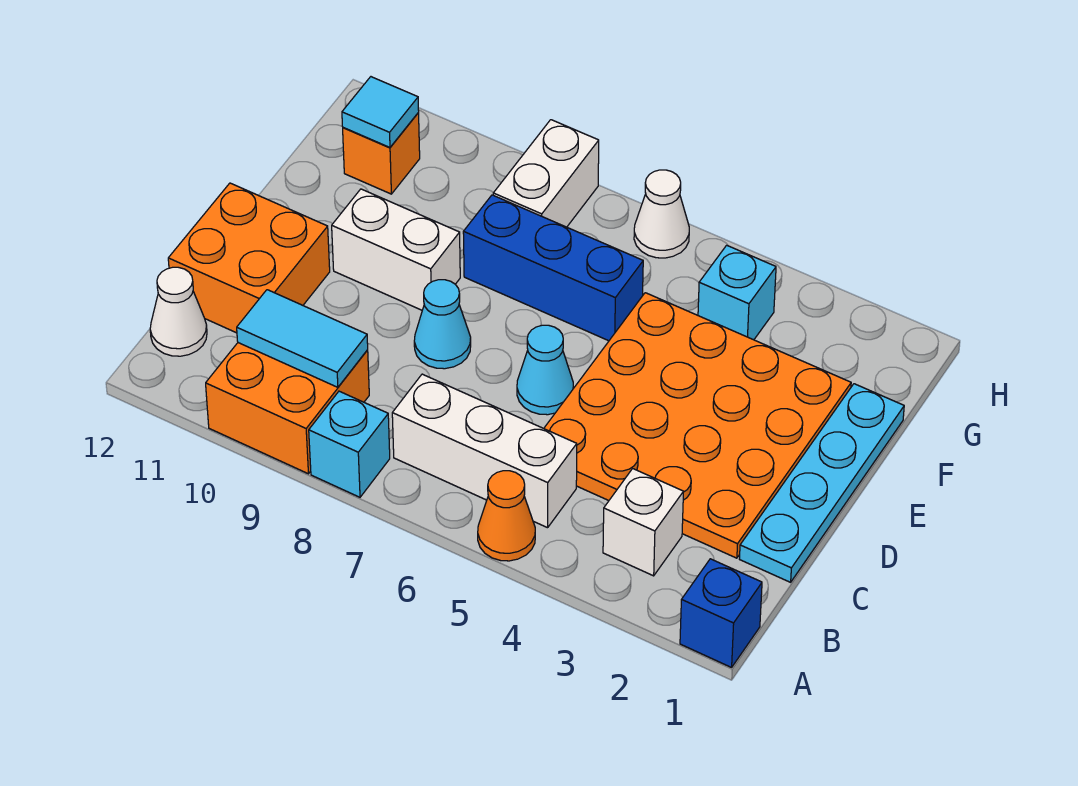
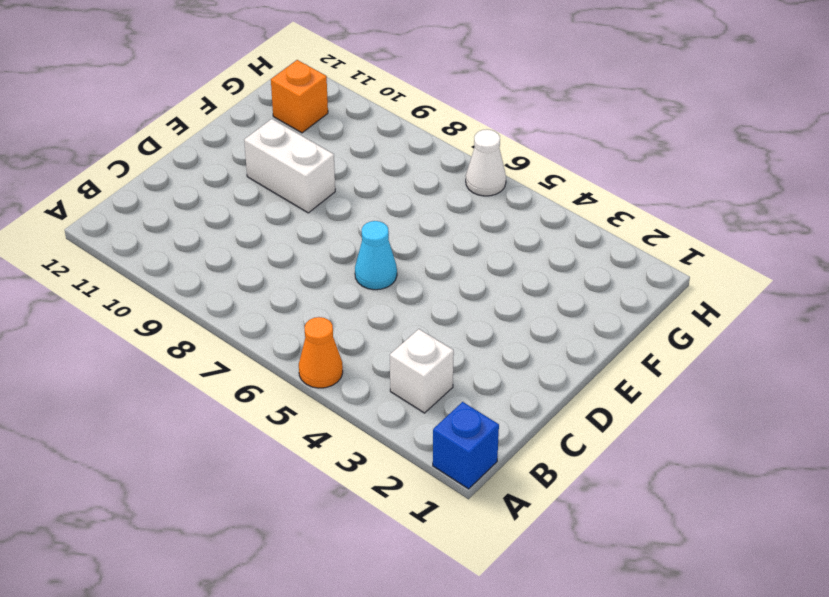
none -> cyan brick A8 level 1
none -> orange brick A9:B10 level 1
none -> white brick B5:B7 level 1

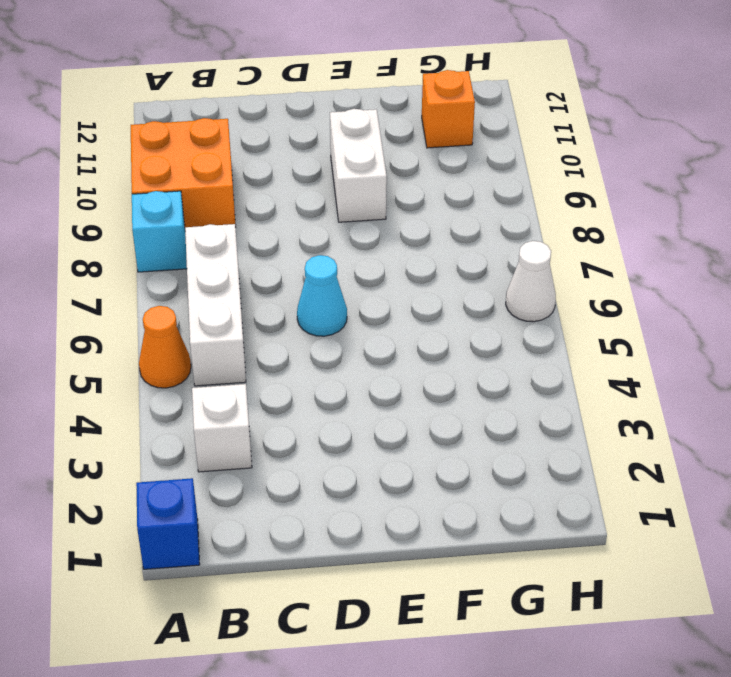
none -> white cone B12 level 1
none -> cyan plate C1:F1 level 1
none -> orange plate C2:F5 level 1

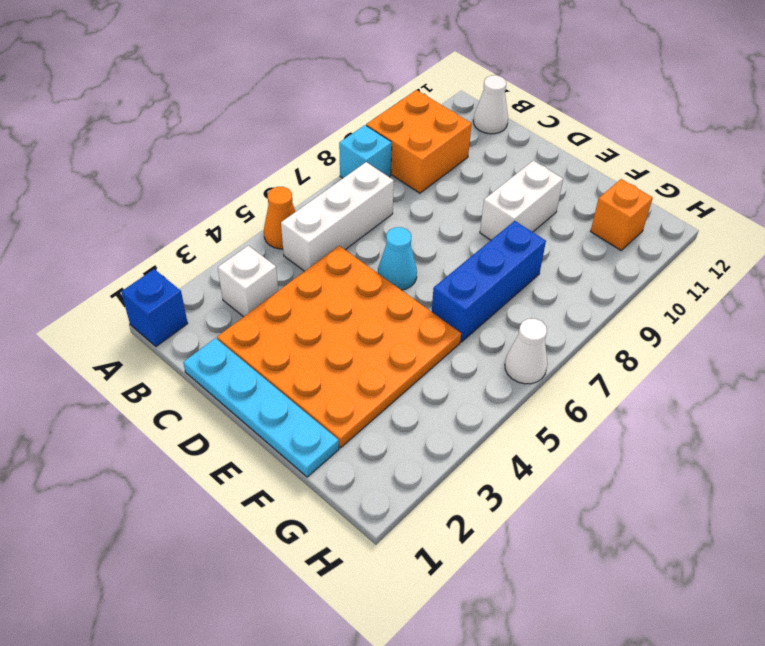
none -> orange brick C11:D12 level 1
none -> cyan cone D8 level 1
none -> cyan brick G4 level 1

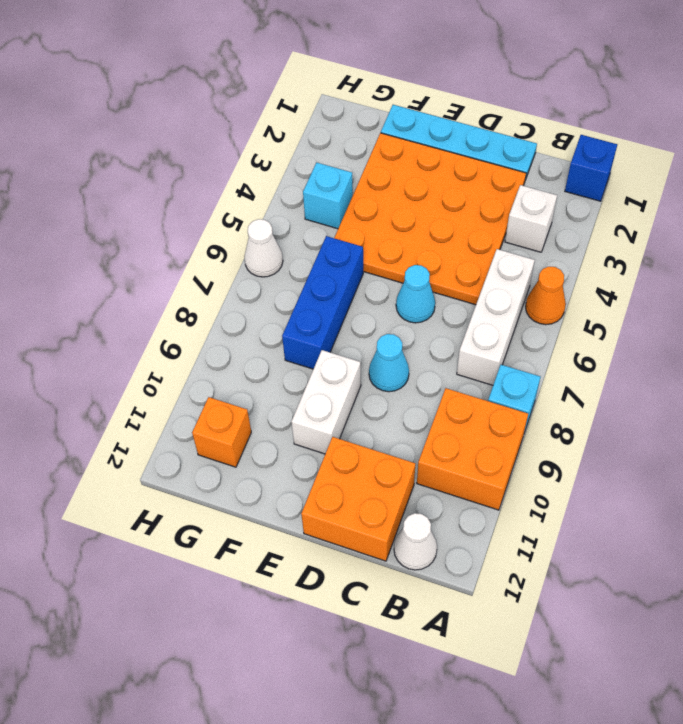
none -> white brick G8:H8 level 1
none -> cyan tile B9:B10 level 2
none -> cyan tile G11 level 2

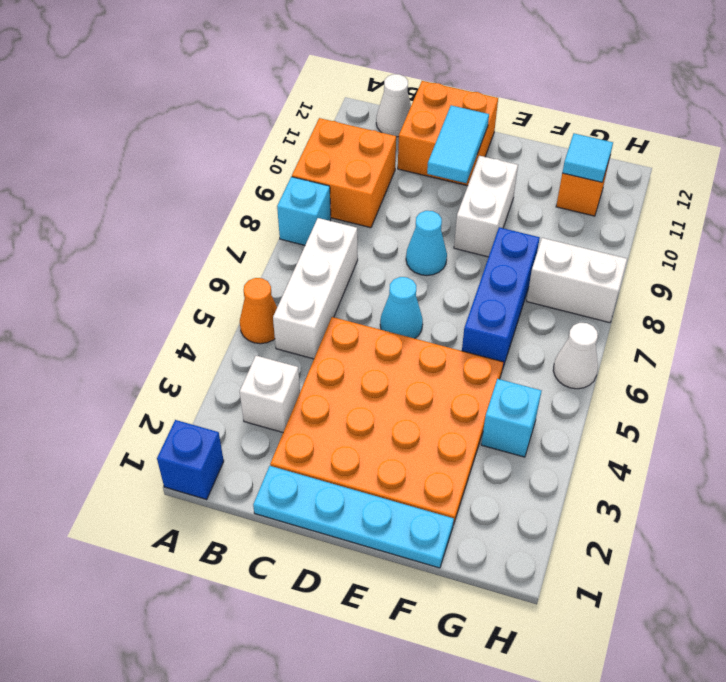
cyan tile D10:D11 level 2 -> cyan tile B9:B10 level 2

